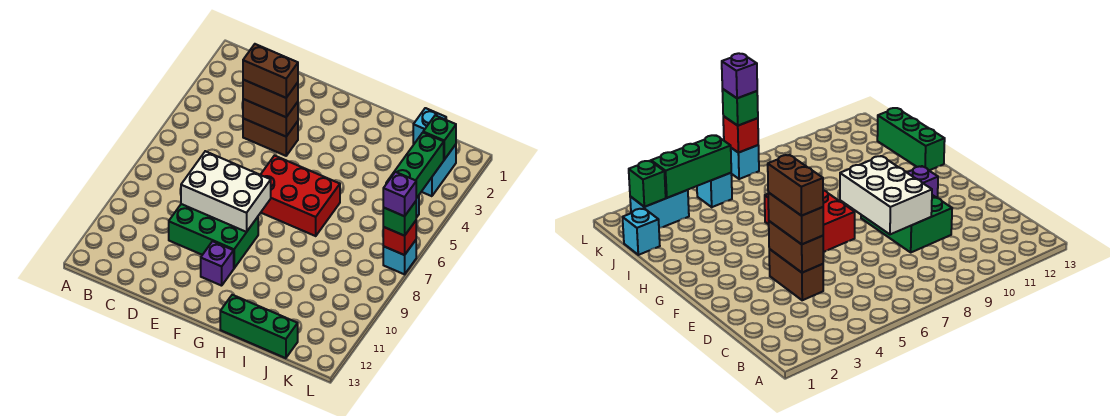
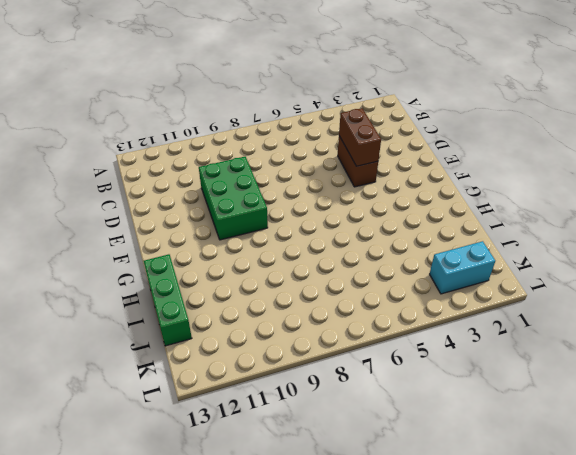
none -> red brick F6:H7 level 1
none -> purple brick F11 level 1
none -> cyan brick J1 level 1

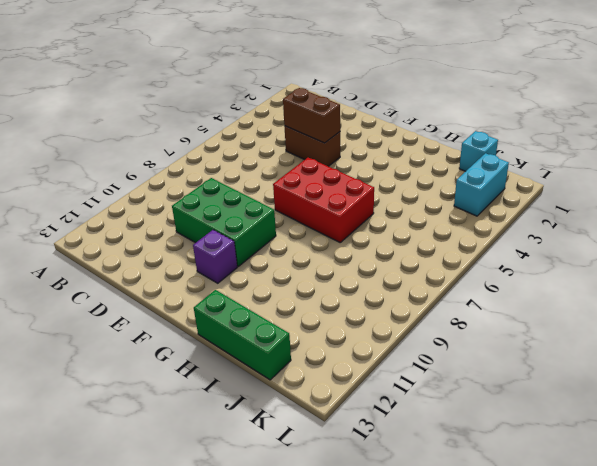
none -> cyan brick K5 level 1
none -> cyan brick L7 level 1
none -> white brick D8:F9 level 2

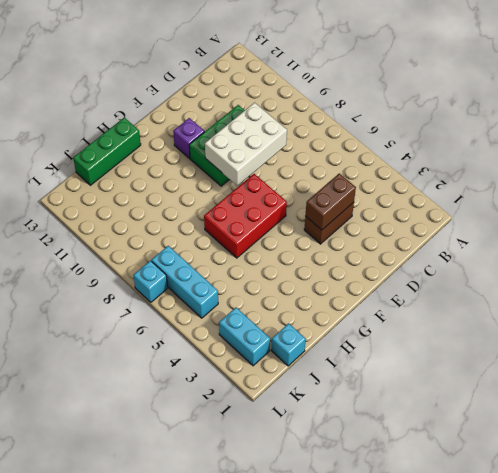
cyan brick K5:K7 level 1 -> cyan brick K5 level 1
none -> green brick K2 level 2
none -> green brick K3:K5 level 2
none -> red brick L7 level 2

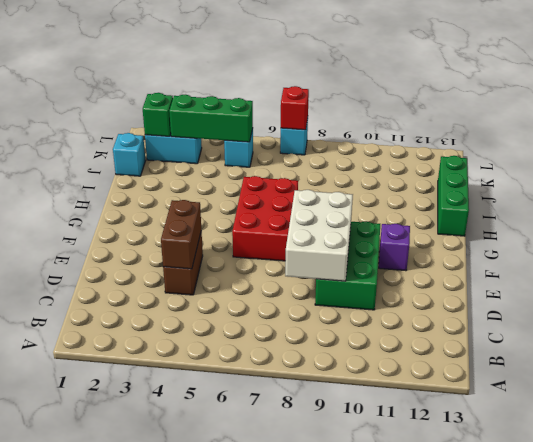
none -> brown brick D4:E4 level 3
none -> green brick L7 level 3
none -> brown brick D4:E4 level 4

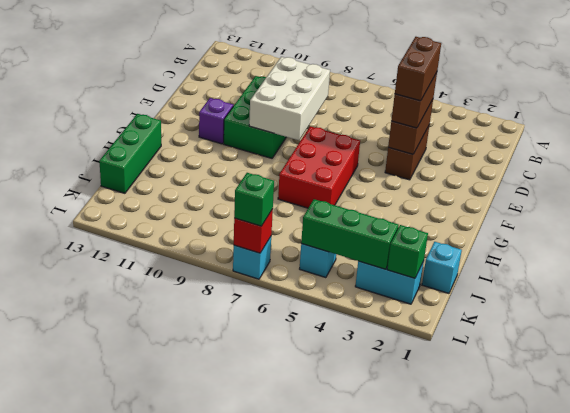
none -> purple brick L7 level 4

